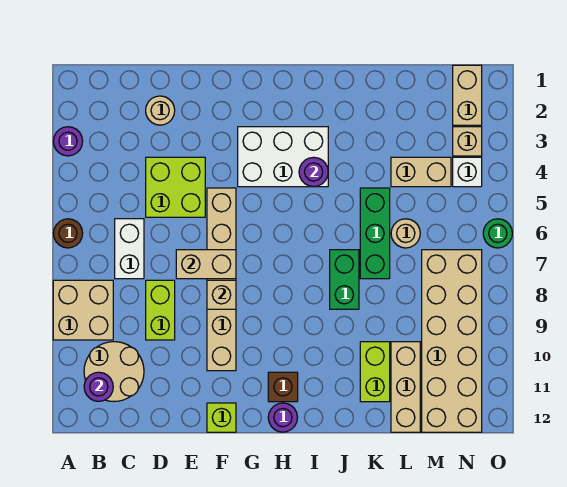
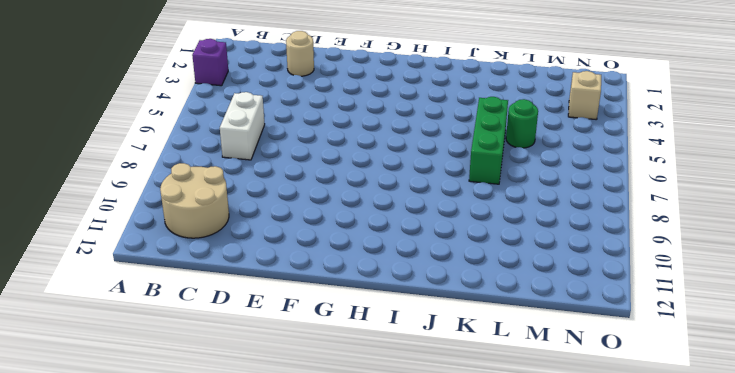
purple brick A3 level 1 -> purple round brick A3 level 1
green round brick L5 level 1 -> green round brick O6 level 1
none -> brown round brick A6 level 1
none -> tan brick A8:B9 level 1
none -> lime brick D4:E5 level 1

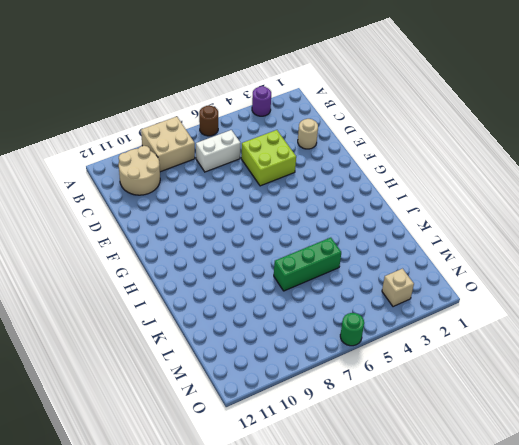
none -> lime brick D8:D9 level 1
none -> tan brick F5:F10 level 1
none -> lime brick F12 level 1

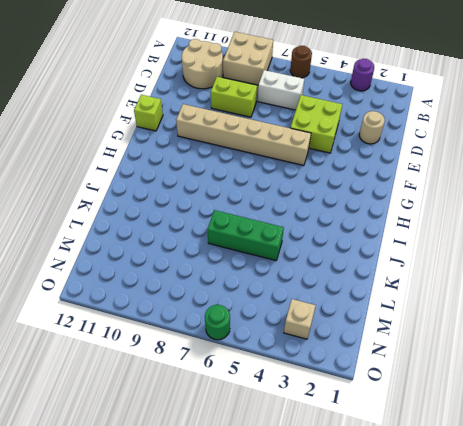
none -> white brick G3:I4 level 1
none -> brown brick H11 level 1
none -> purple round brick H12 level 1

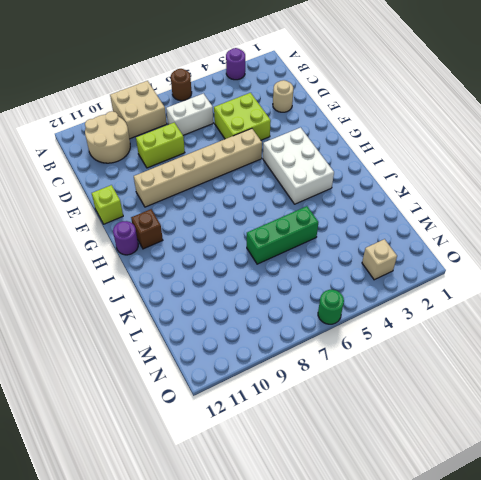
none -> green brick J7:J8 level 1
none -> lime brick K10:K11 level 1
none -> tan brick L4:M4 level 1

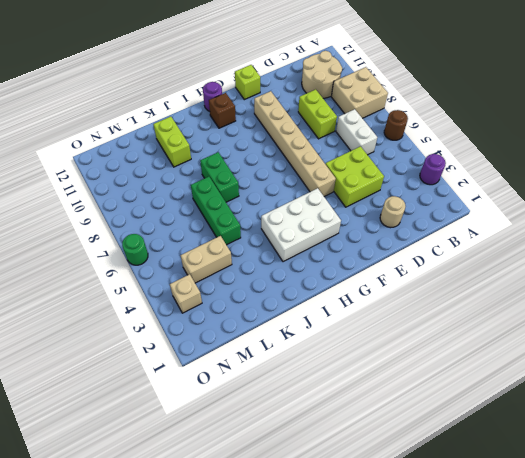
none -> tan round brick L6 level 1
none -> tan brick L10:L12 level 1
none -> tan brick M7:N12 level 1

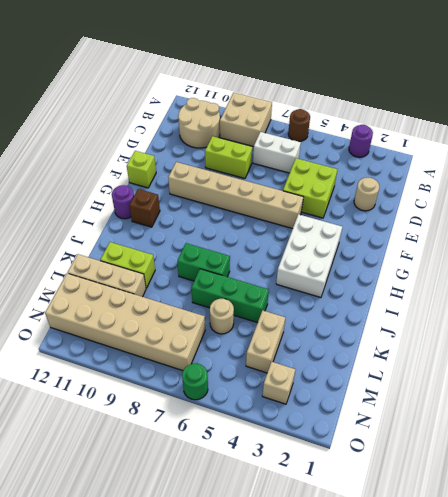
none -> tan brick N1:N2 level 1
none -> white brick N4 level 1
none -> purple round brick B11 level 2

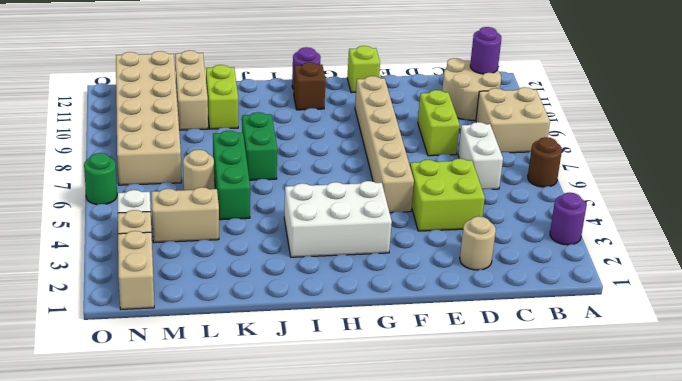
none -> tan brick E7:F7 level 2
none -> tan brick F8 level 2
none -> purple round brick I4 level 2

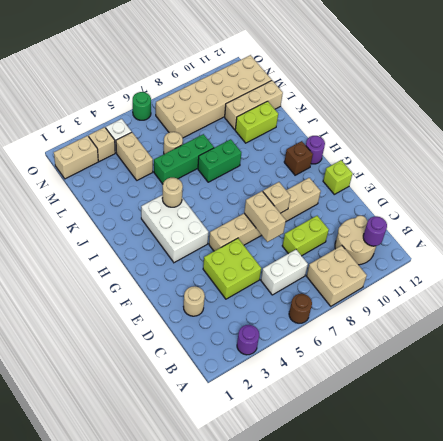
tan round brick I4 level 2 -> purple round brick I4 level 2

